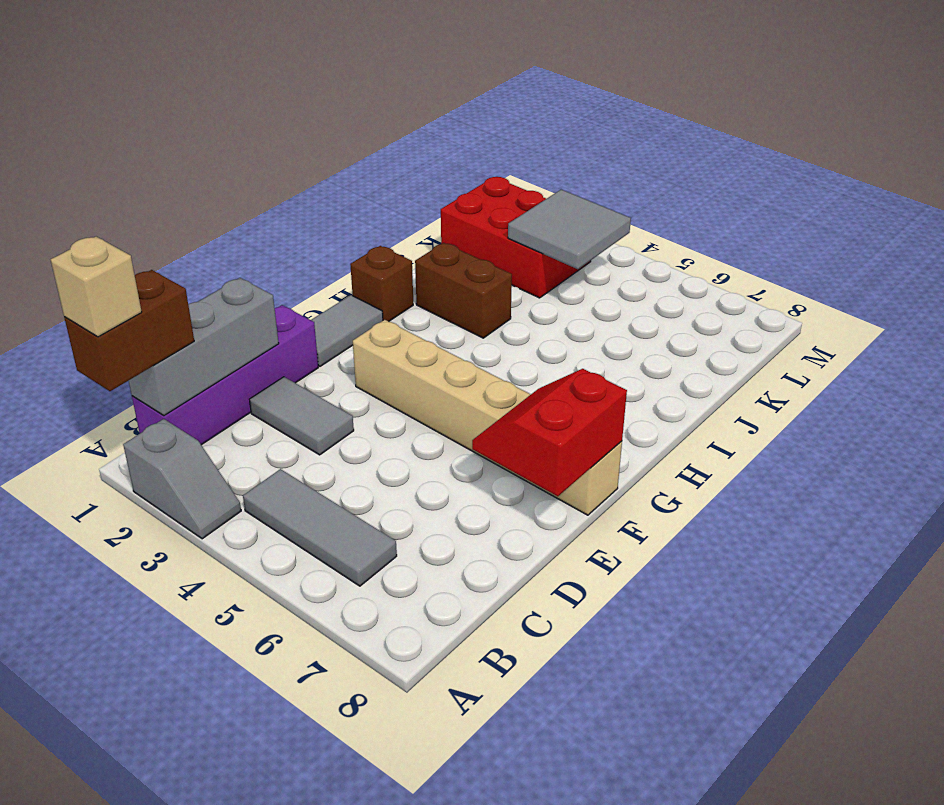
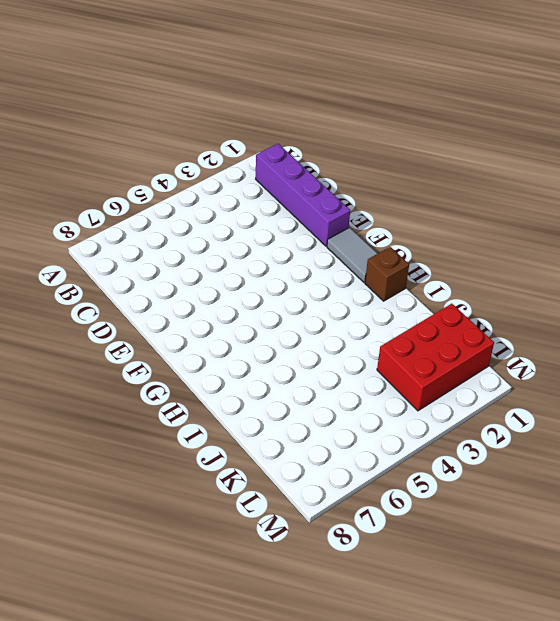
none -> grey slope A2:A3 level 1 top 2
none -> grey tile B4:B6 level 1
none -> grey tile D2:D3 level 1

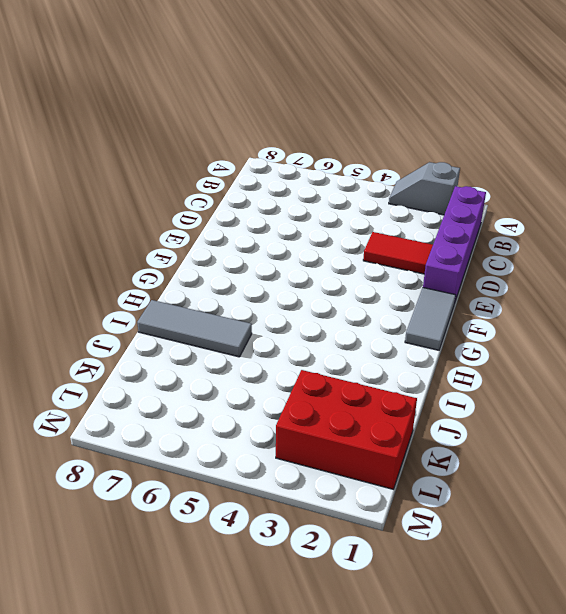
red tile D2:D3 level 1 -> grey tile D2:D3 level 1
grey tile I6:I8 level 1 -> grey tile B4:B6 level 1
none -> tan brick F3:F8 level 1
none -> brown brick H1 level 1
none -> brown brick I2:I3 level 1

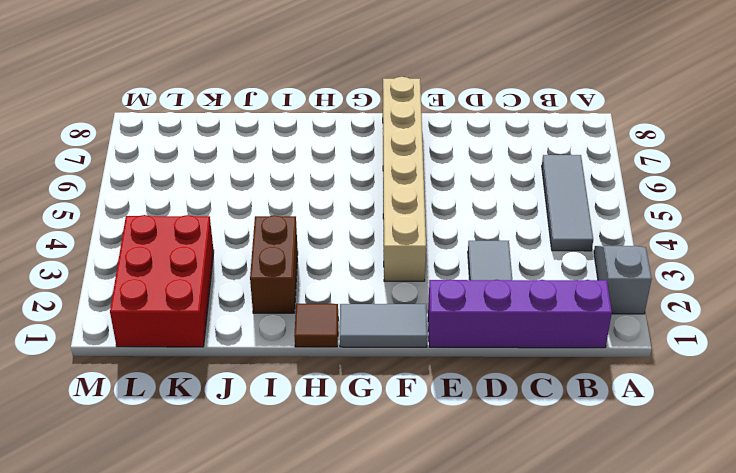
brown tile H1 level 1 -> brown brick H1 level 1
none -> grey brick B1:D1 level 2
none -> red slope E7:F8 level 2 top 8
none -> grey tile K3:L4 level 2

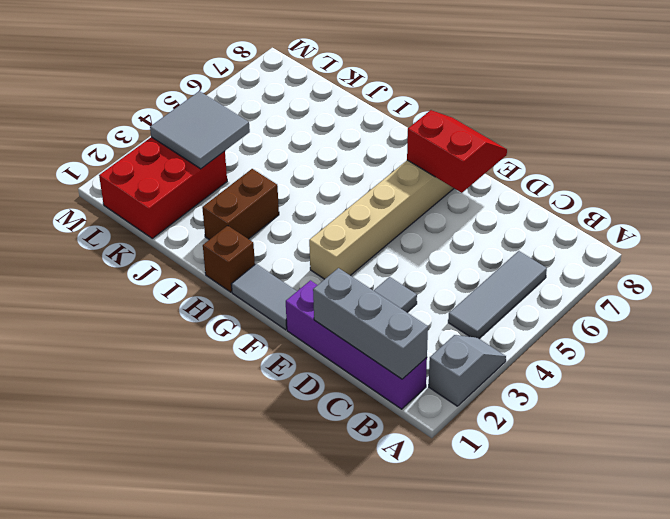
red slope E7:F8 level 2 top 7 -> red slope E7:F8 level 2 top 8
none -> brown brick A1:B1 level 3
none -> tan brick A1 level 4

